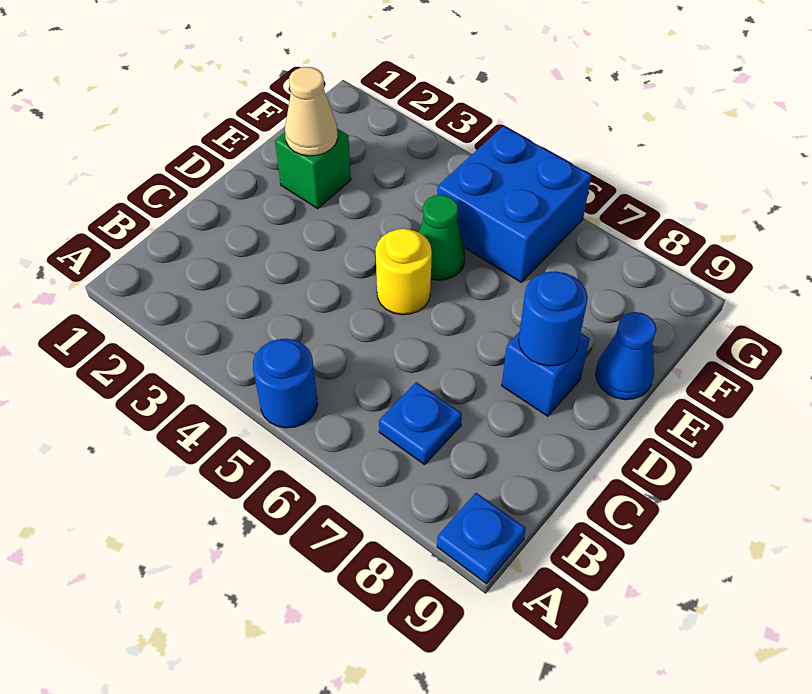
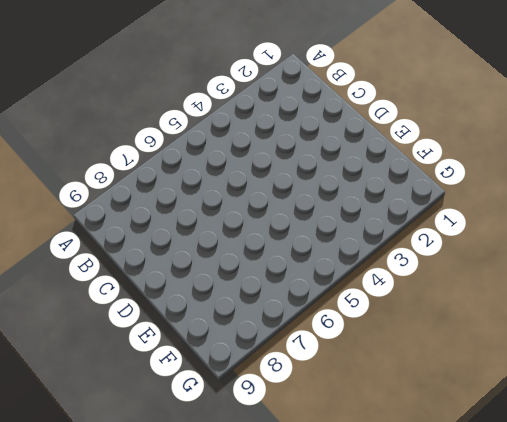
none -> blue round brick A5 level 1
none -> blue plate A9 level 1

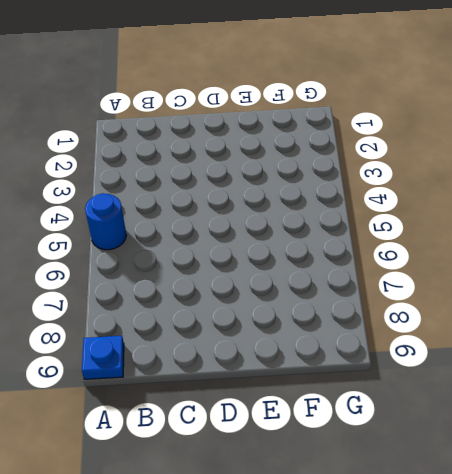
none -> blue plate B7 level 1
none -> yellow round brick D5 level 1

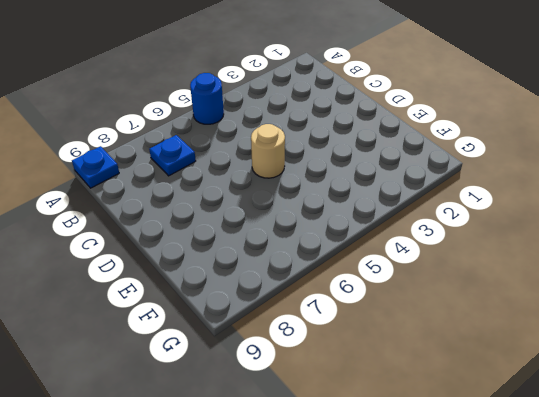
tan round brick D5 level 1 -> yellow round brick D5 level 1
none -> blue brick D8 level 1
none -> green brick E2 level 1

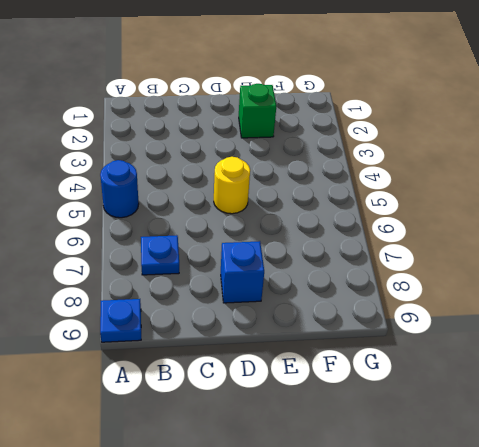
none -> green cone E5 level 1
none -> blue cone E9 level 1

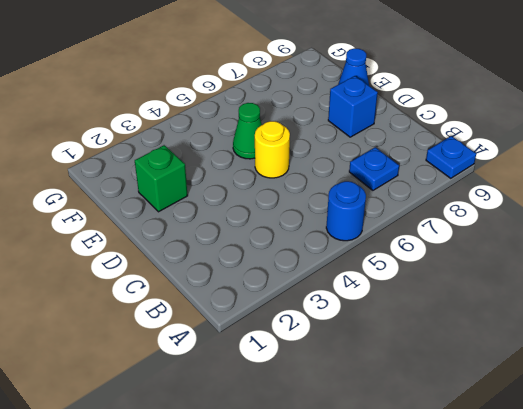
none -> blue brick F5:G6 level 1
none -> blue round brick D8 level 2

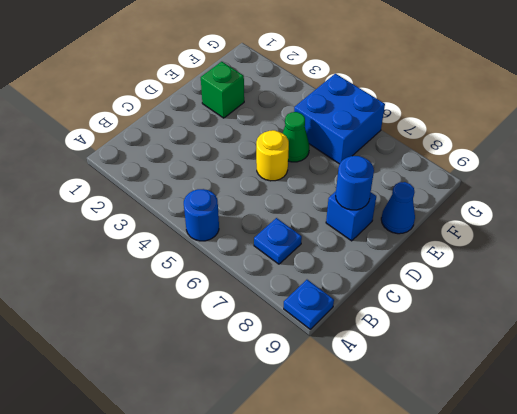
none -> tan cone E2 level 2

